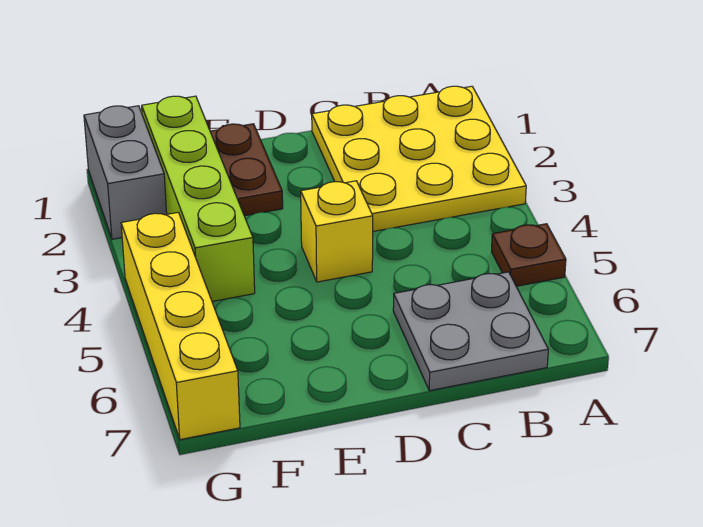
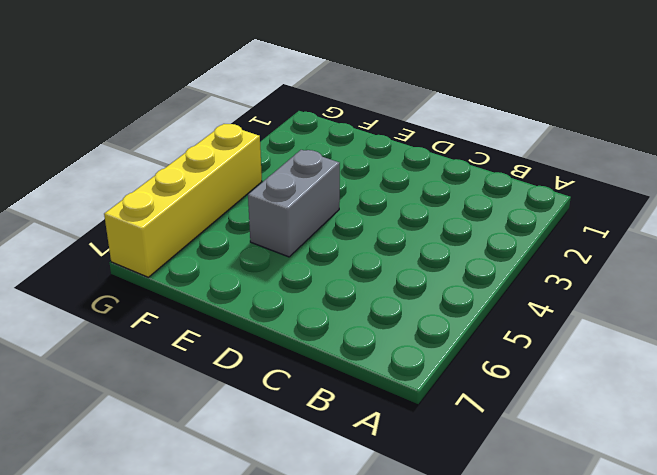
grey brick E4:E5 level 1 -> grey brick G1:G2 level 1
none -> yellow plate A1:C3 level 1
none -> brown plate A5 level 1

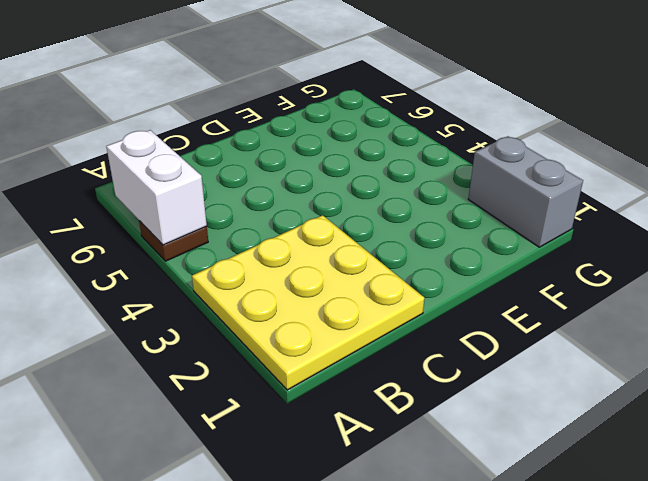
white brick A5:A6 level 2 -> none
none -> grey plate B6:C7 level 1
none -> yellow brick D4 level 1

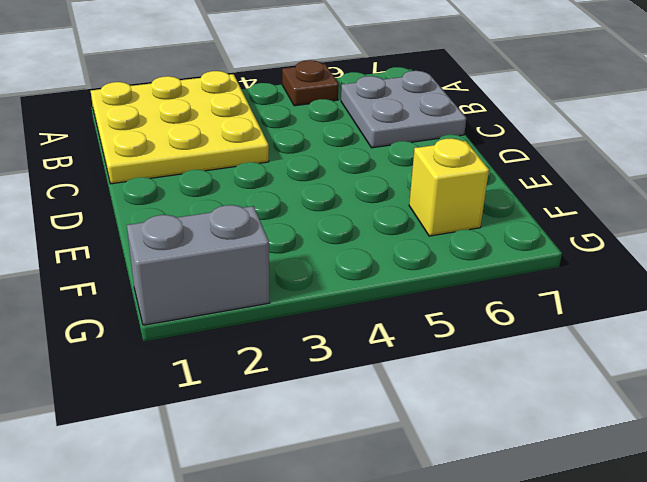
yellow brick F6 level 1 -> yellow brick D4 level 1
none -> brown plate E1:E2 level 1
none -> lime brick F1:F4 level 1

